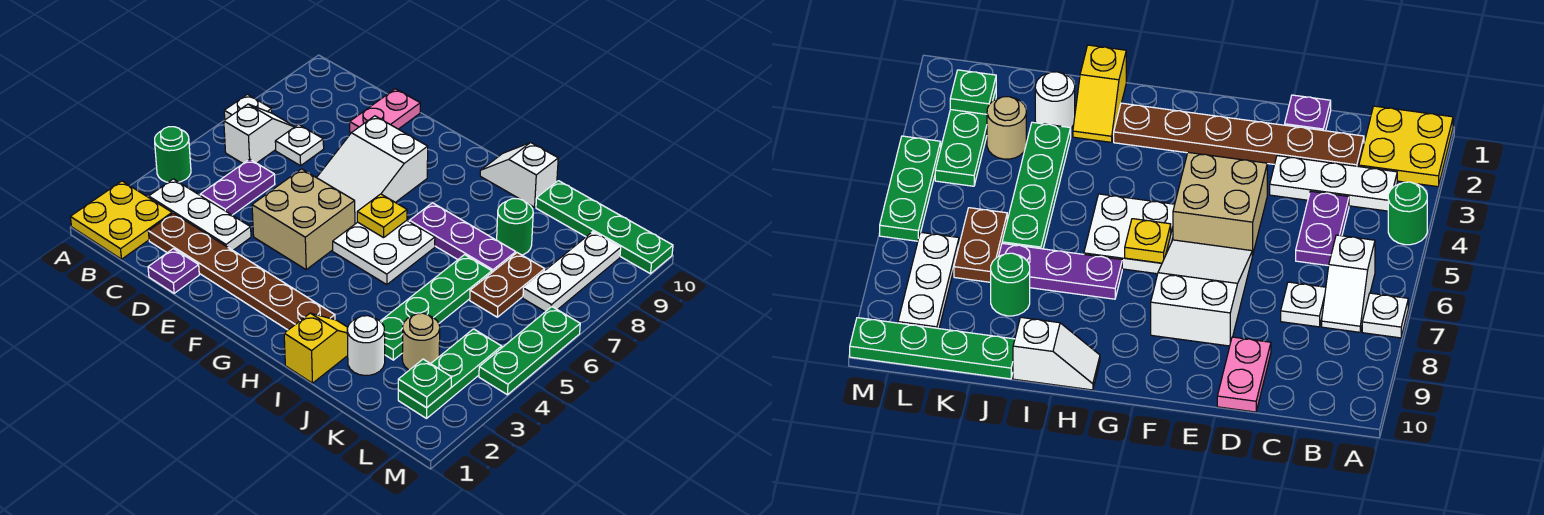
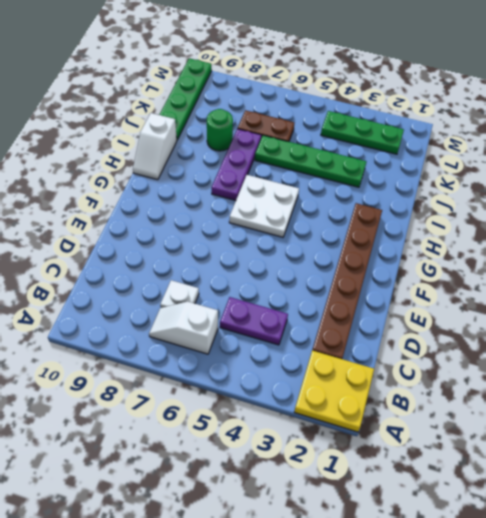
none -> green round brick A4 level 1
none -> white plate A7 level 1
none -> white plate B3:D3 level 1

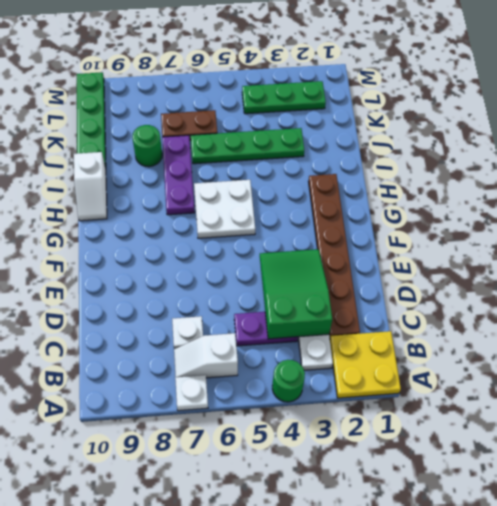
green slope C3:E4 level 2 top C -> none
none -> purple plate D1 level 1
none -> pink plate D9:D10 level 1
none -> tan brick E4:F5 level 1

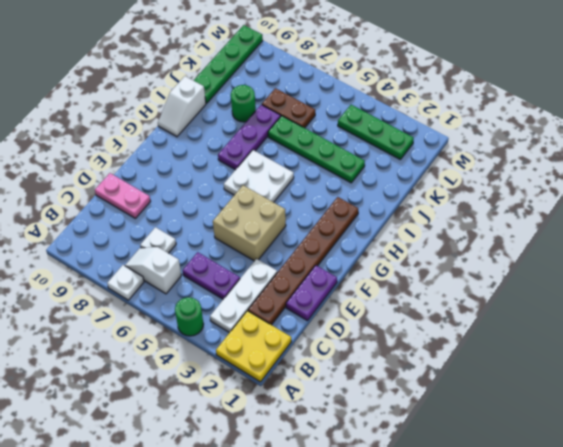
purple plate D1:E1 level 1 -> purple plate D1 level 1
none -> white slope E6:F8 level 1 top 8
none -> yellow slope I1:I2 level 1 top 1
none -> white round brick J2 level 1

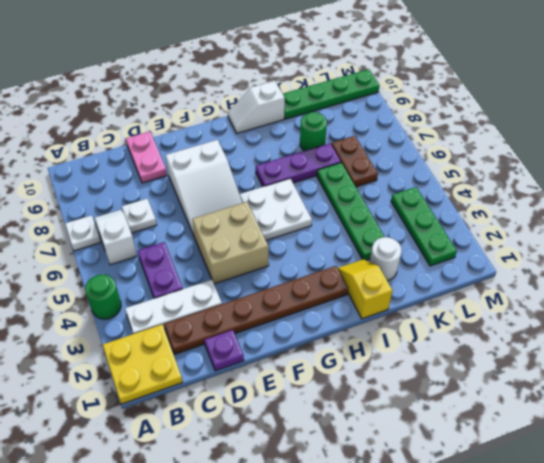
none -> tan round brick K3 level 1
none -> white plate L7:L9 level 1
none -> green plate M4:M6 level 1

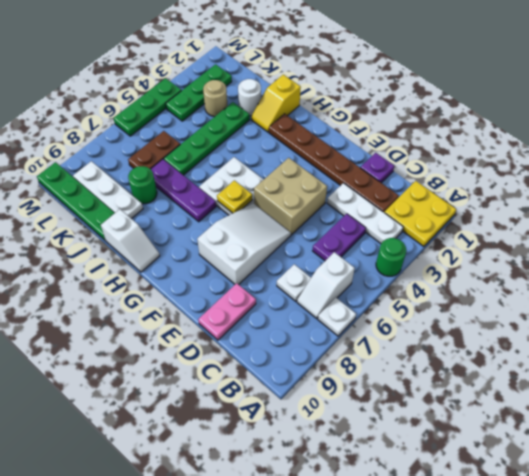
white plate J9:L9 level 1 -> white plate L7:L9 level 1
none -> green plate L2 level 2

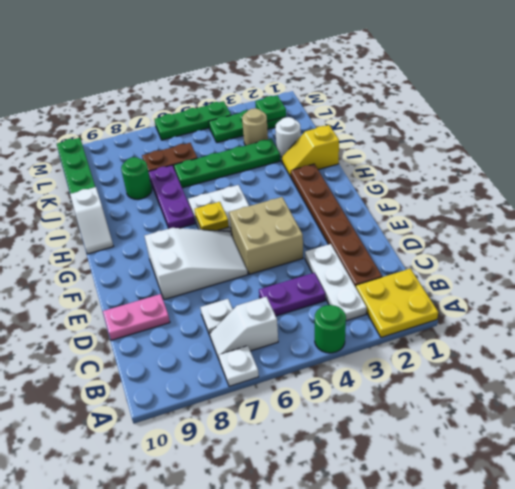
none -> purple plate D1 level 1
none -> white plate L7:L9 level 1

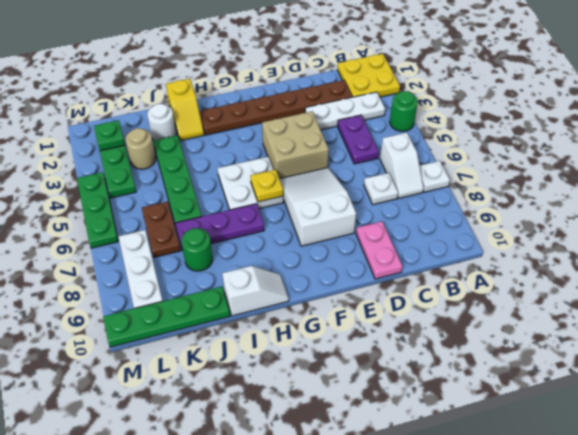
none -> purple plate D1 level 1

